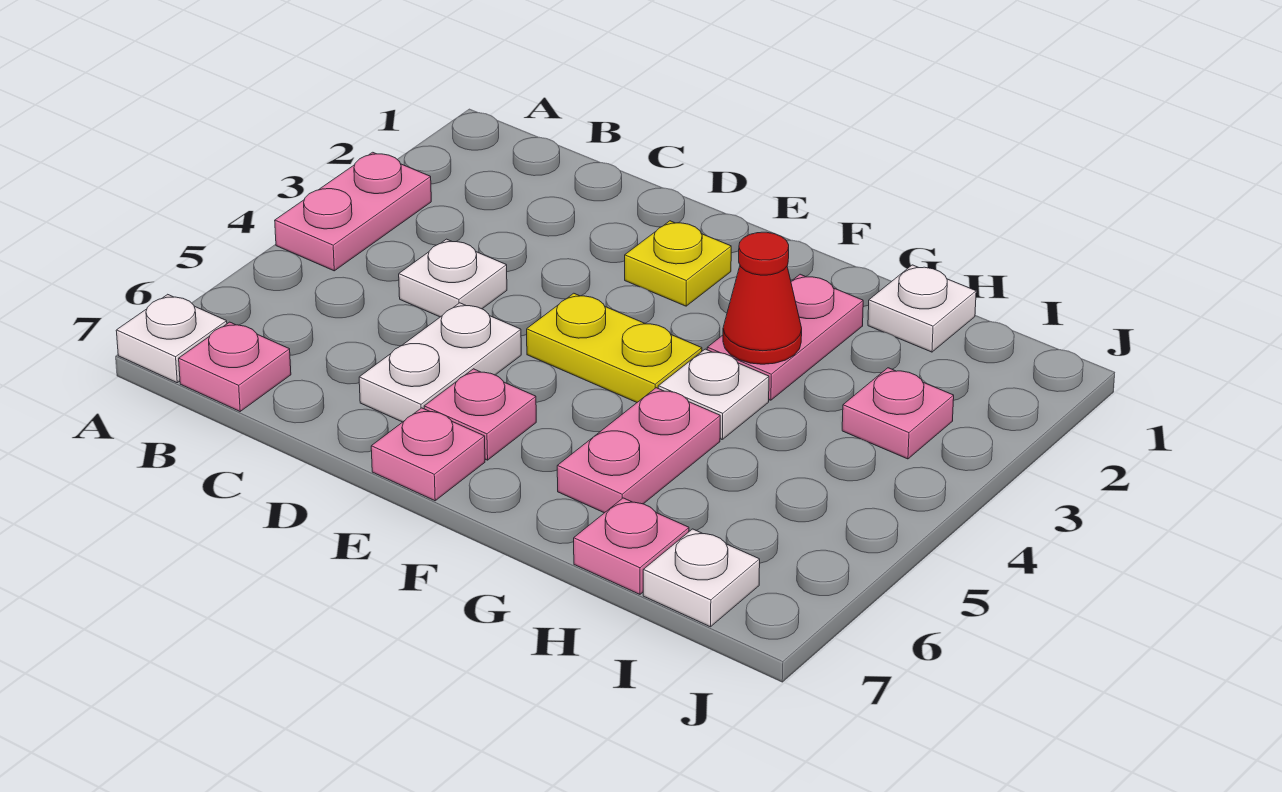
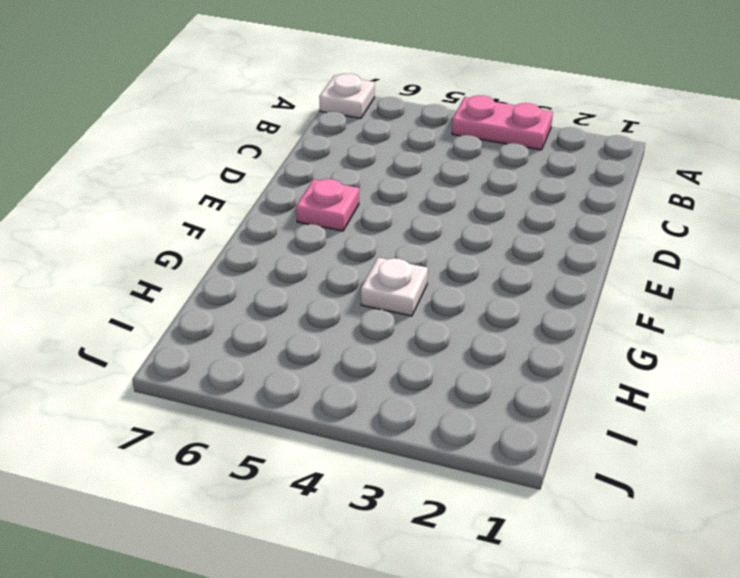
none -> pink plate B7 level 1
none -> white plate C4 level 1
none -> white plate D5:D6 level 1

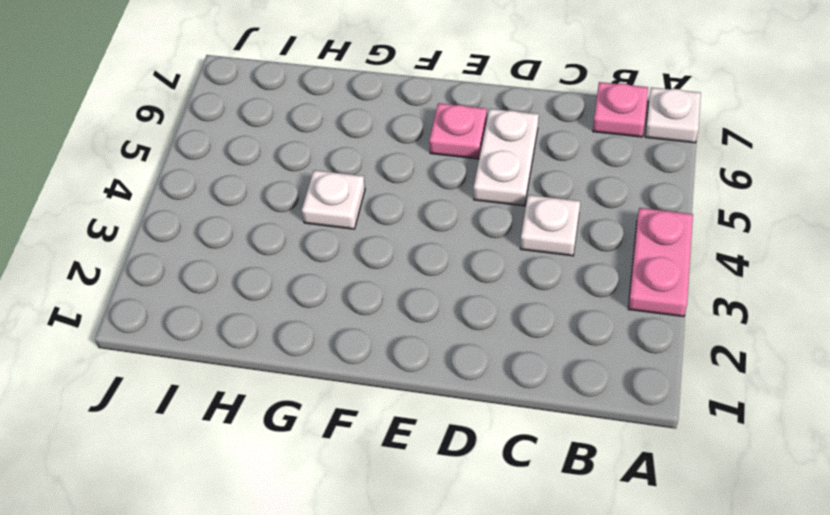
none -> yellow plate E2 level 1
none -> yellow plate E4:F4 level 1
none -> pink plate E7 level 1

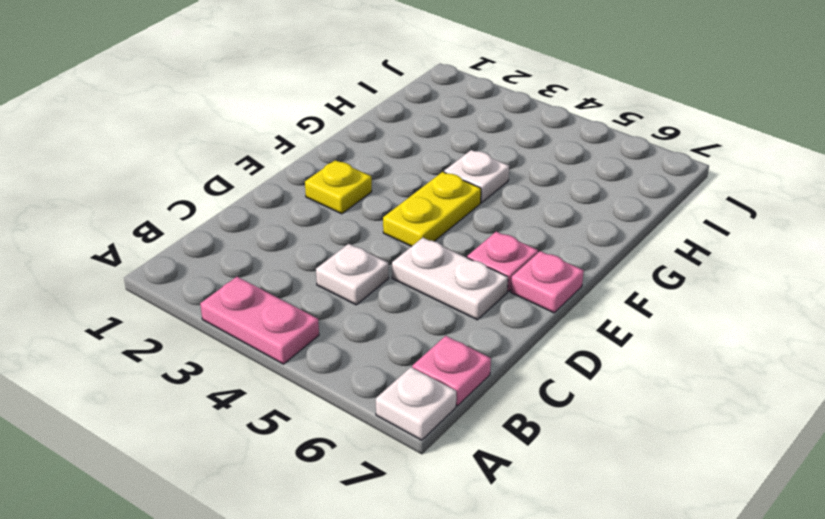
none -> pink plate G2:G3 level 1
none -> pink plate G5:G6 level 1
none -> white plate H1 level 1

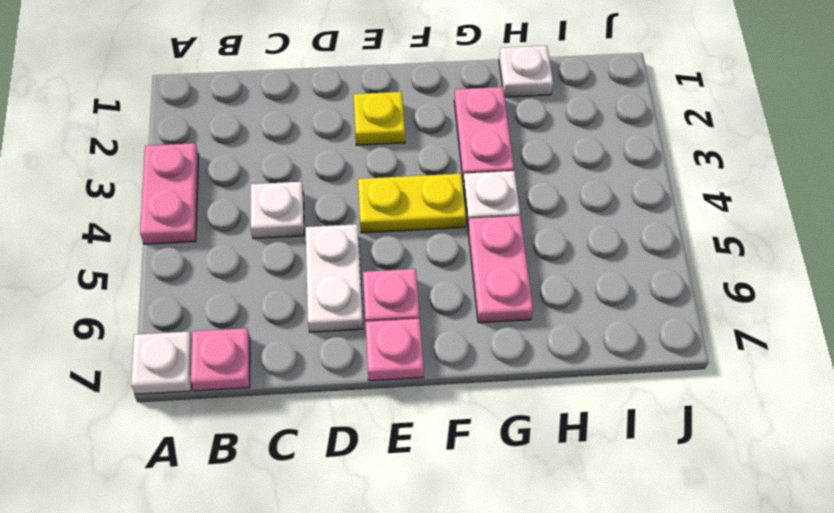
none -> pink plate H7 level 1
none -> pink plate I3 level 1
none -> white plate I7 level 1

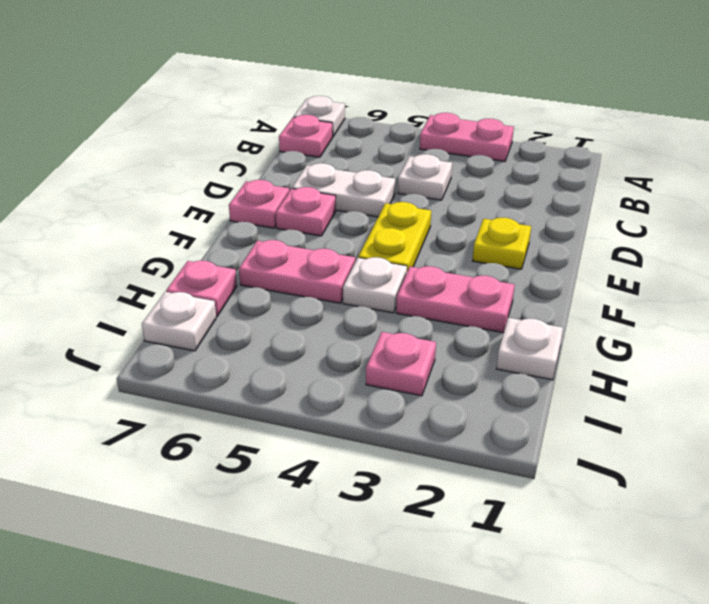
none -> red cone G3 level 2

